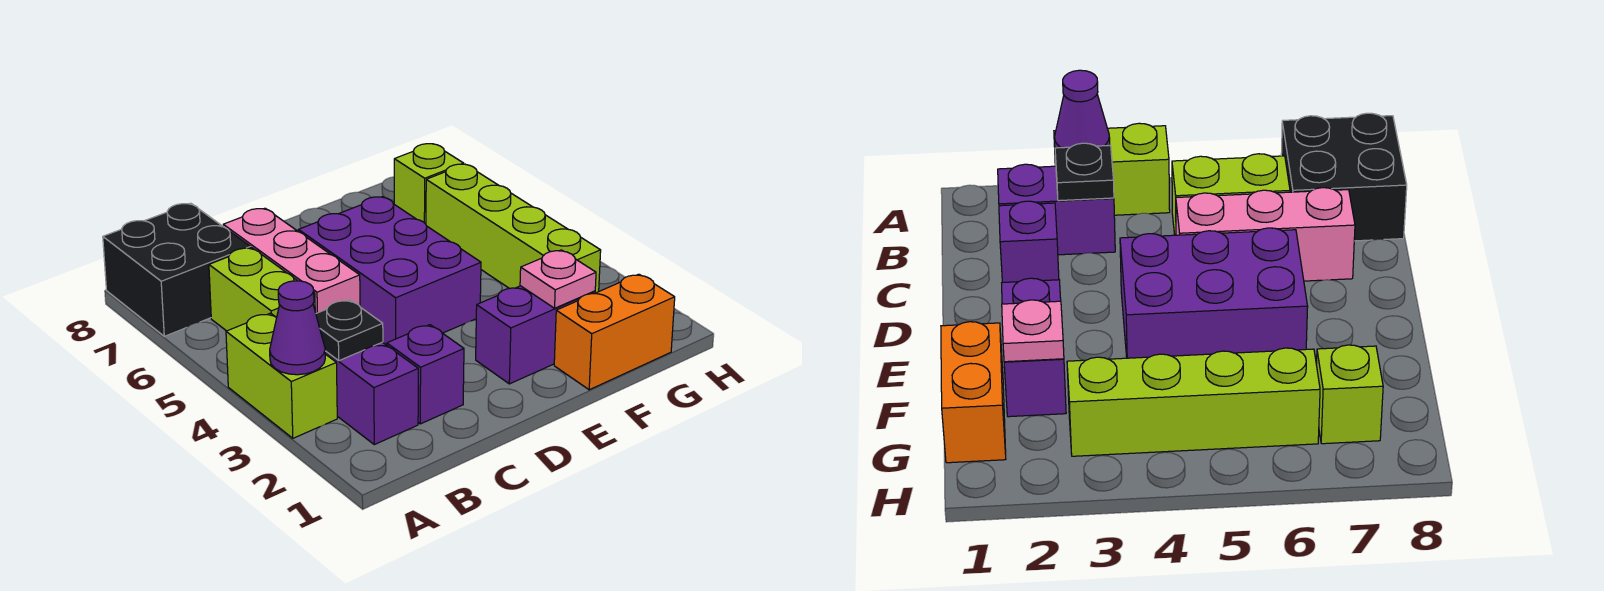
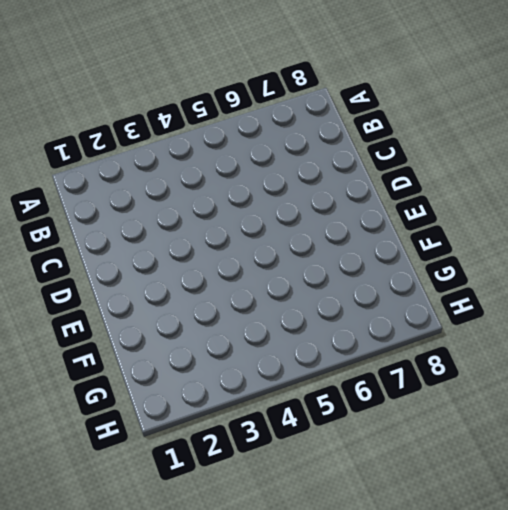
none -> lime brick A3:A4 level 1
none -> black brick A7:B8 level 1
none -> purple brick B2:B3 level 1

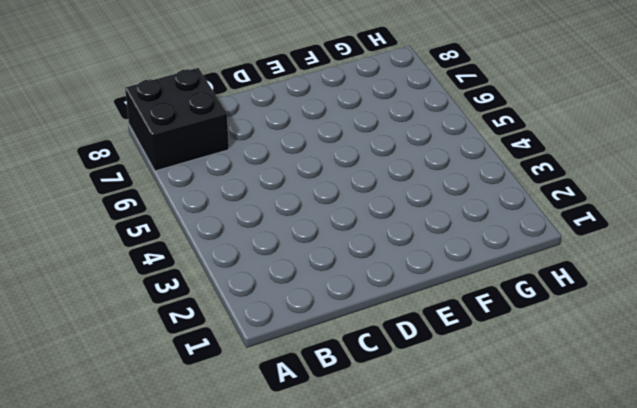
none -> lime brick A3:A4 level 1
none -> purple brick B2:B3 level 1
none -> lime brick B5:B6 level 1

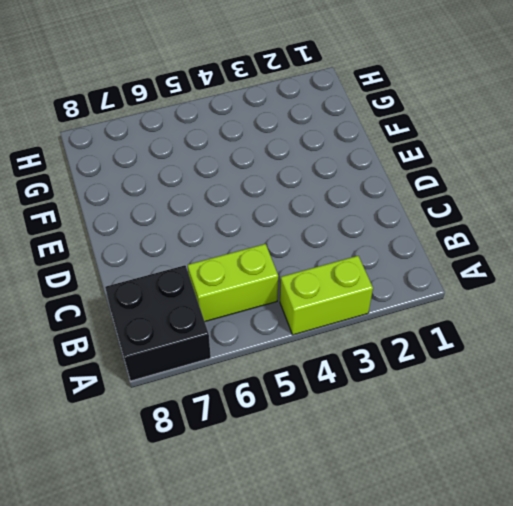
none -> purple brick B2:B3 level 1
none -> purple brick C2 level 1
none -> pink brick C5:C7 level 1

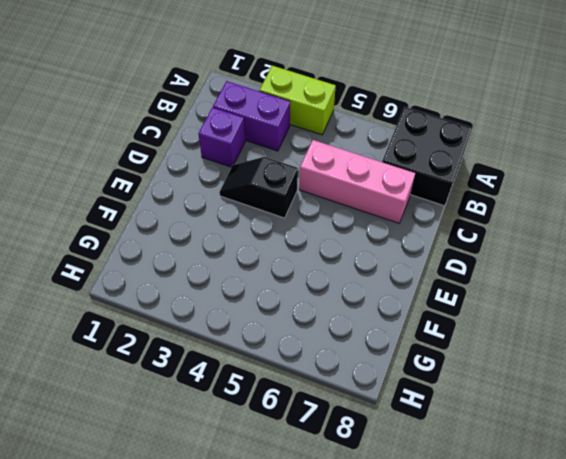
black slope D3:D4 level 1 top 4 -> purple brick D4:E6 level 1
none -> lime brick B5:B6 level 1
none -> purple brick E2:F2 level 1
none -> orange brick F1:G1 level 1

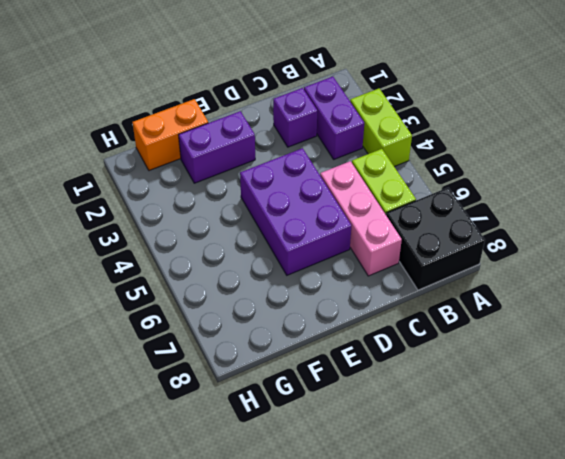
none -> lime brick G3:G6 level 1
none -> lime brick G7 level 1
none -> purple cone A3 level 2

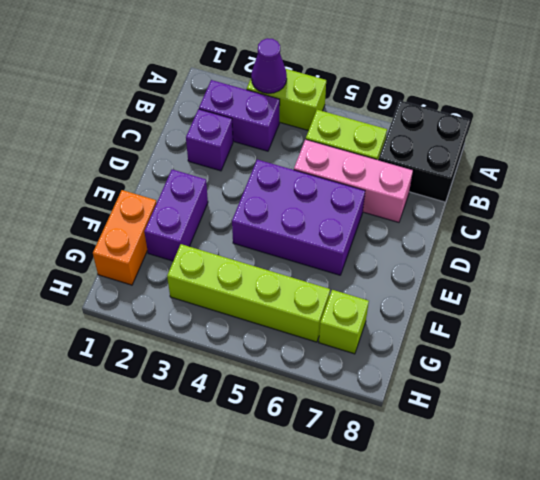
none -> black plate B3 level 2
none -> pink plate F2 level 2

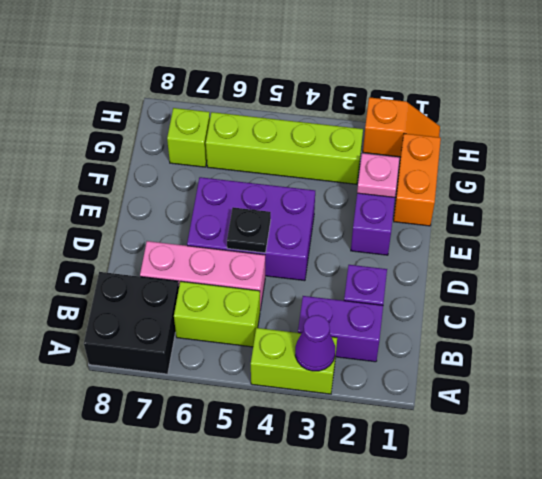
black plate D5 level 2 -> black plate B3 level 2
orange slope H1:H2 level 1 top 2 -> none

